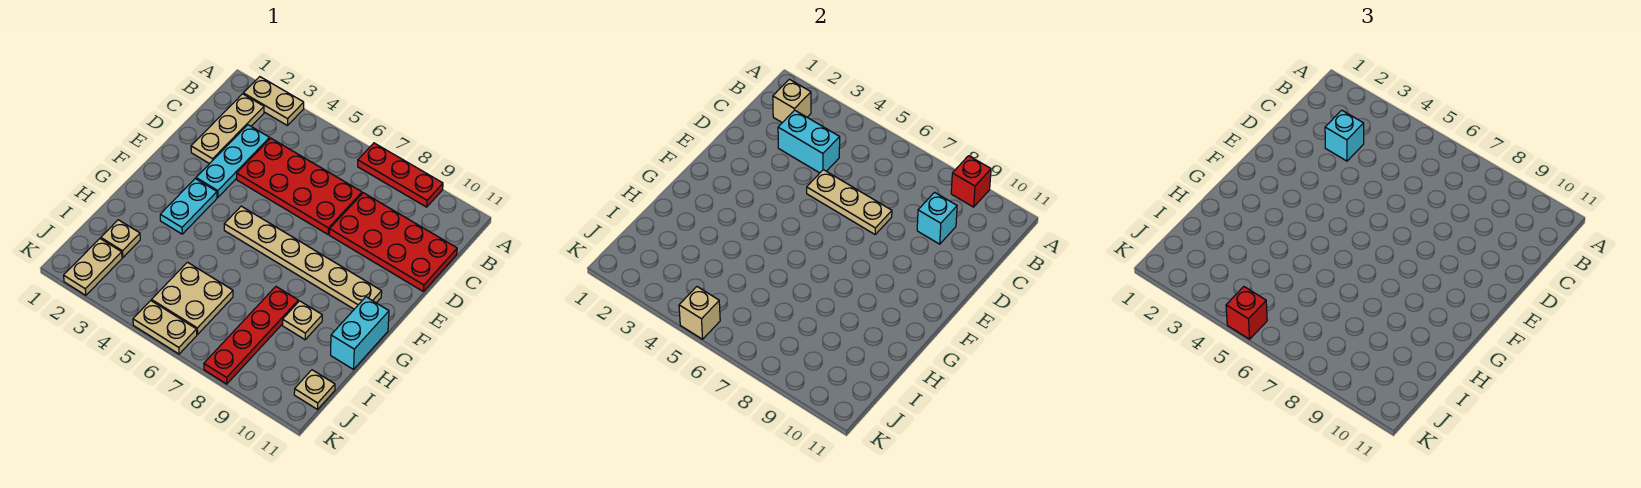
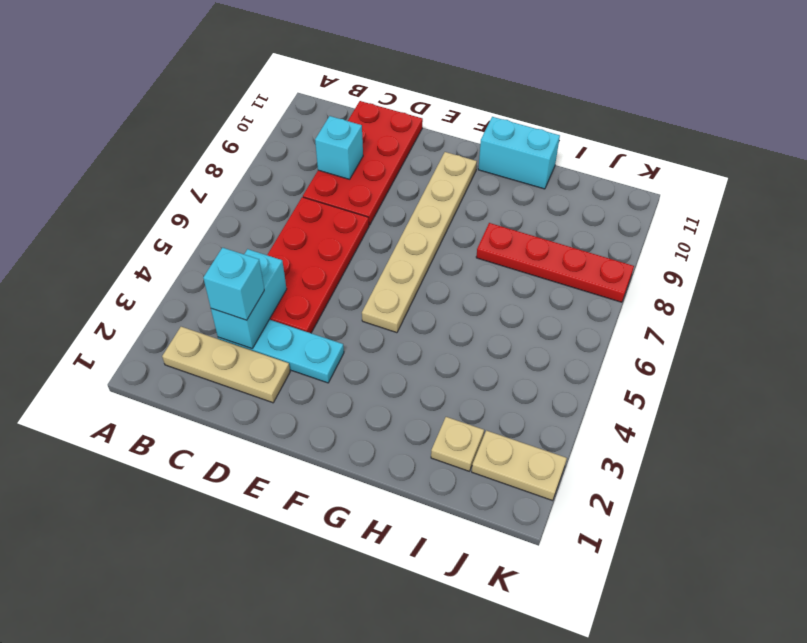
none -> tan plate A2:A3 level 1
none -> red plate A7:A9 level 1
none -> cyan plate F3:G3 level 1

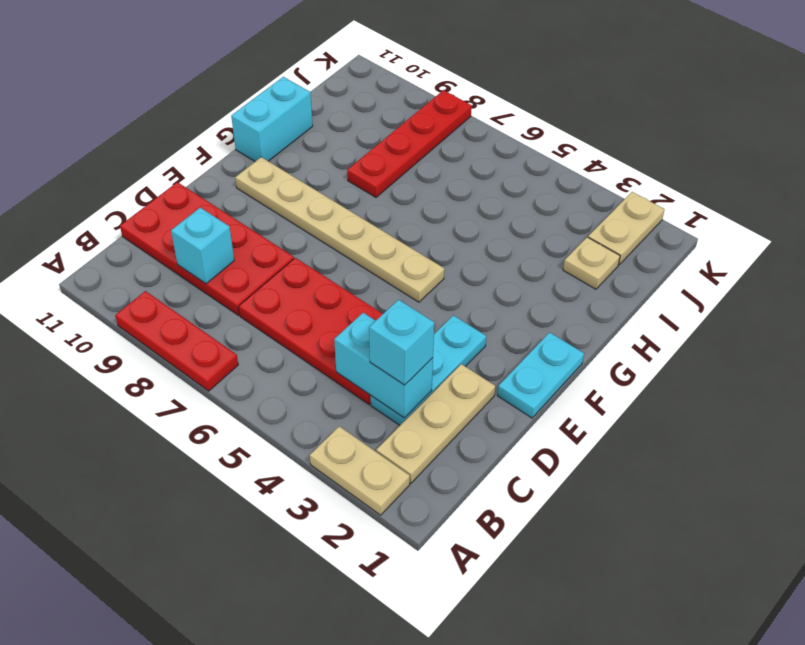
cyan plate E1:F1 level 1 -> cyan plate F3:G3 level 1
none -> tan plate H9 level 1
none -> tan plate I5:J6 level 1
none -> tan plate J11 level 1

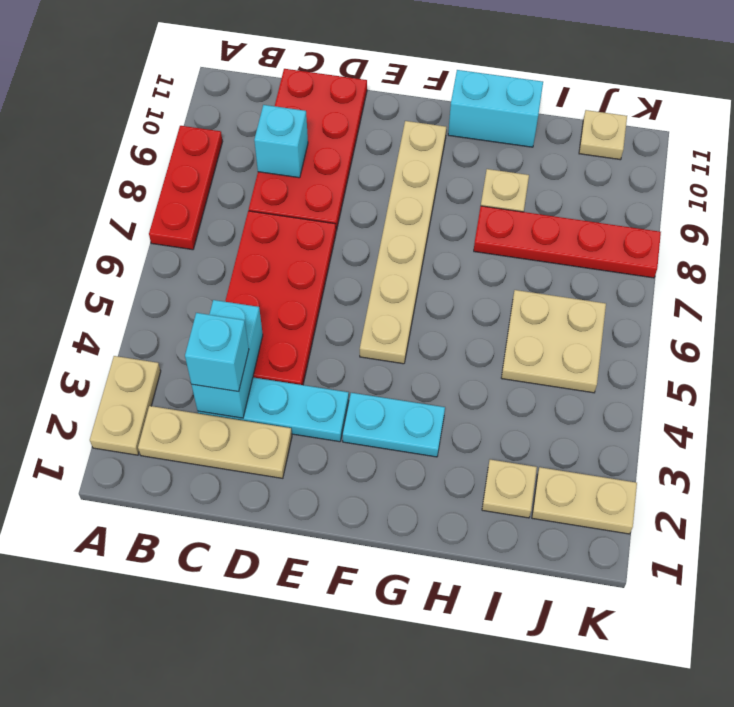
none -> tan plate K5:K6 level 1
none -> red brick A9 level 2
none -> tan brick B2 level 2

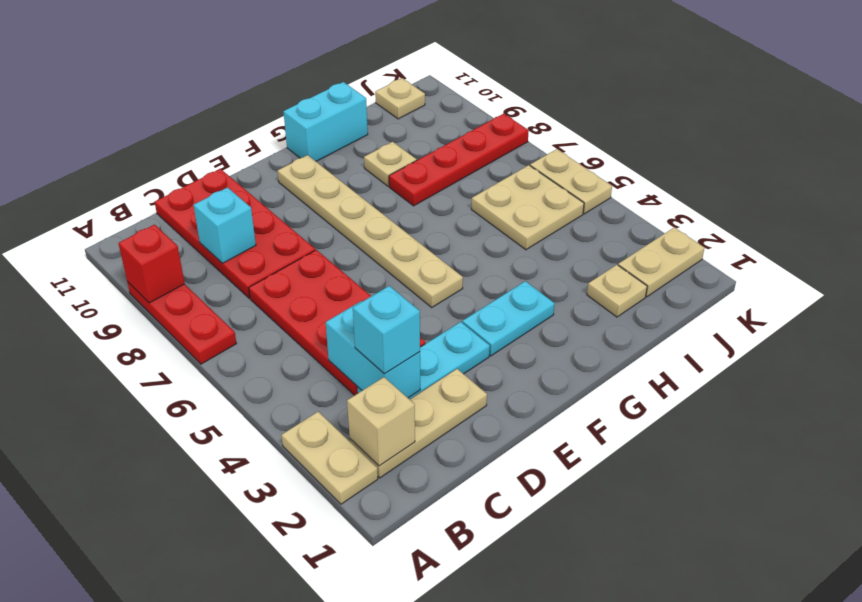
none -> tan plate D5:D7 level 2
none -> tan brick K5 level 2
none -> red brick K5 level 3

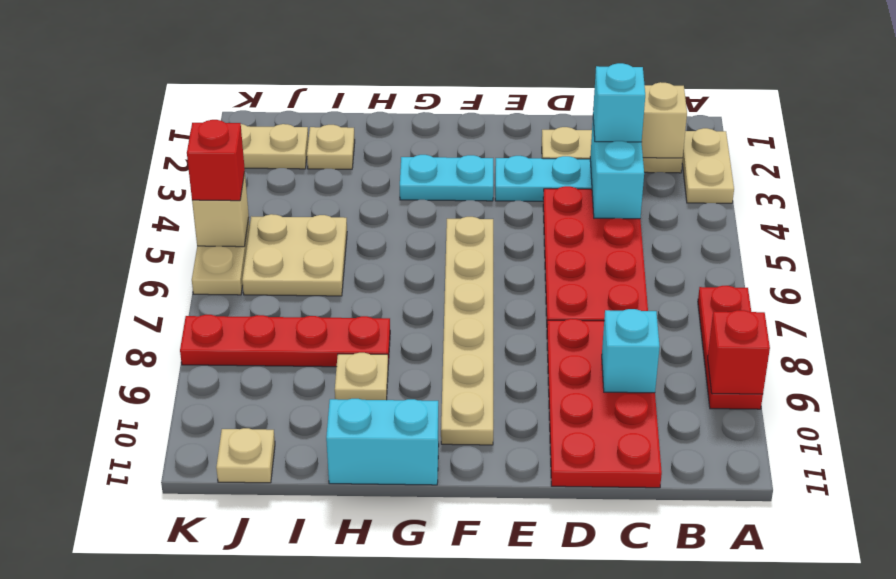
none -> tan plate D5:D7 level 2

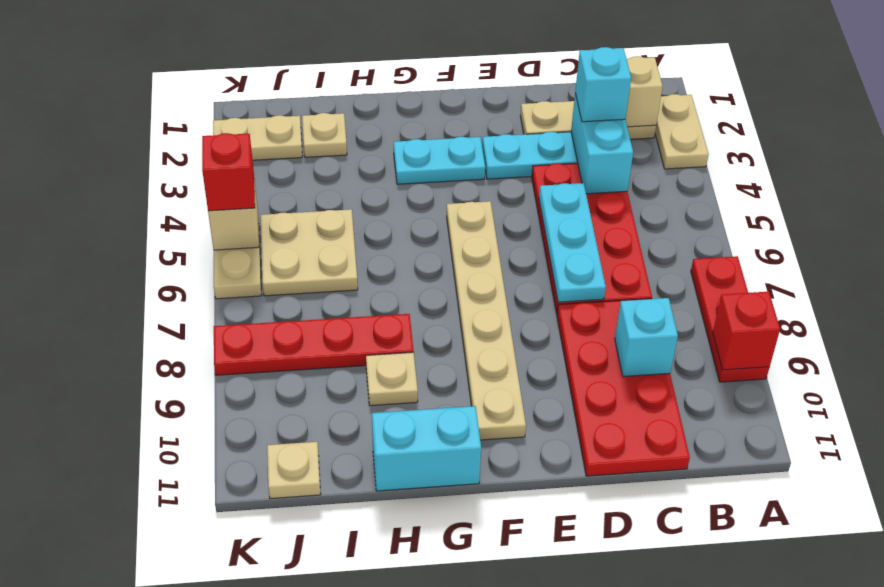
cyan plate D5:D7 level 2 -> tan plate D5:D7 level 2

